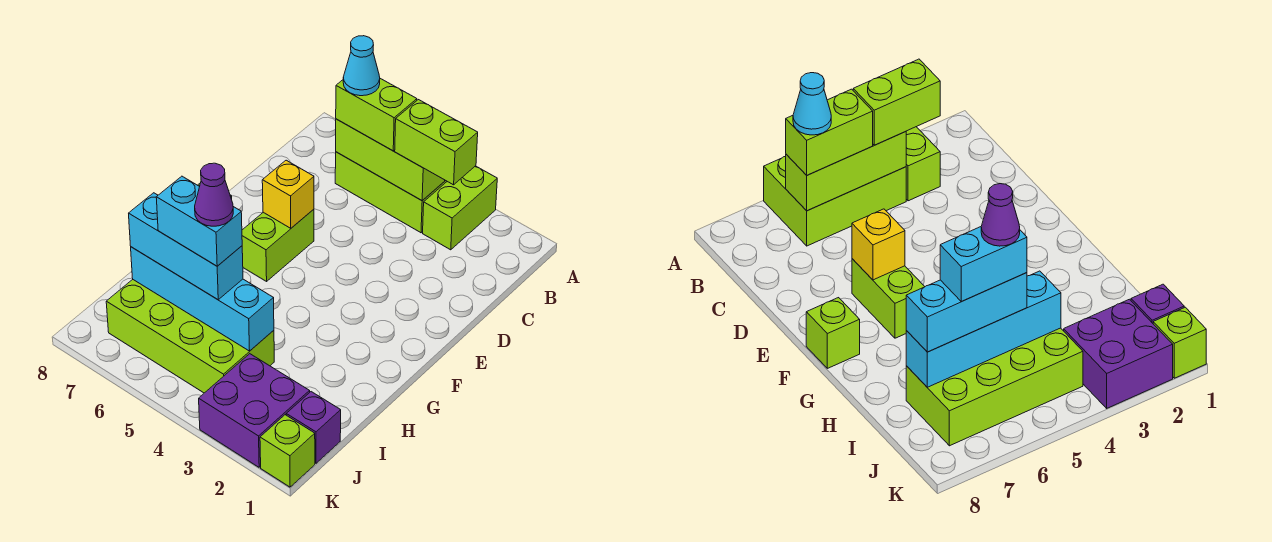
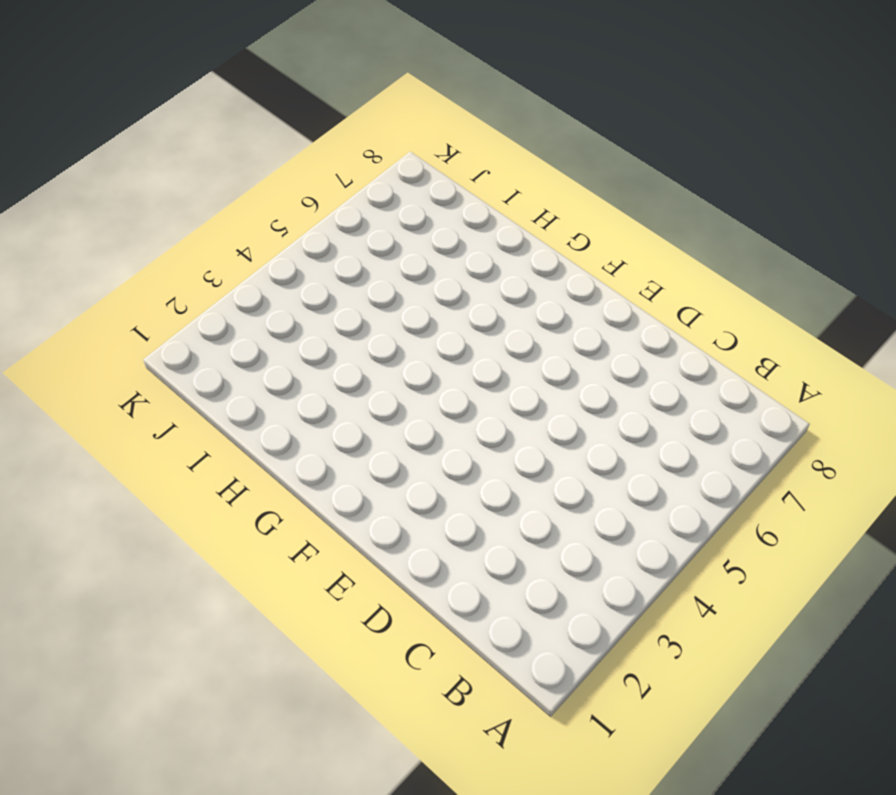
none -> lime brick A3:B3 level 1
none -> lime brick A4:B6 level 1
none -> lime brick E6:F6 level 1

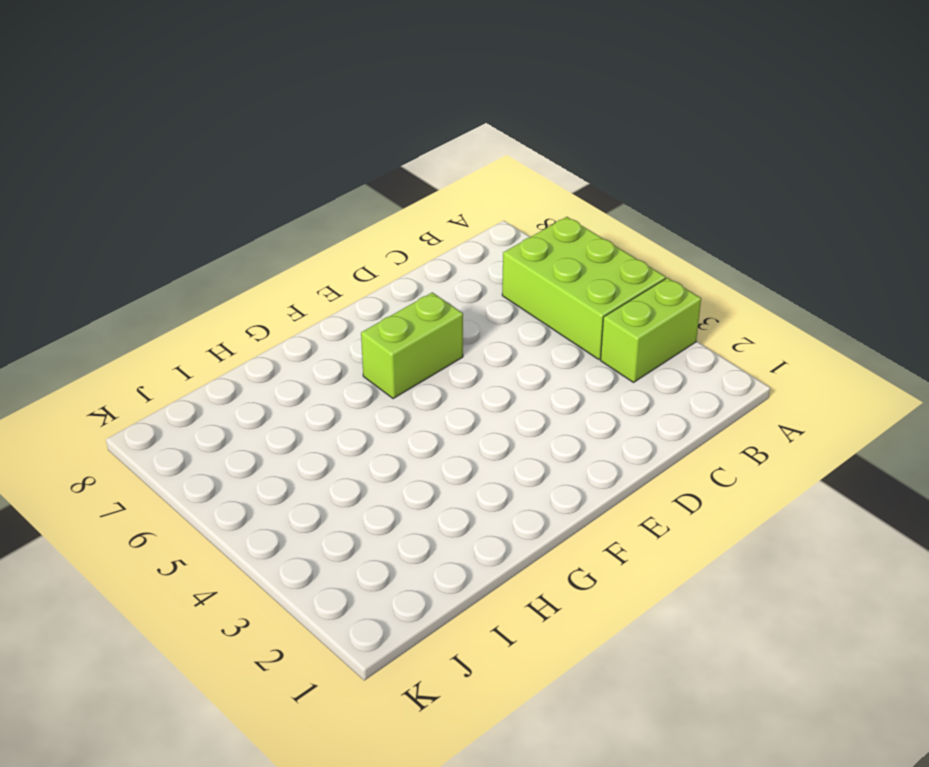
none -> lime brick F8 level 1
none -> lime brick I4:J7 level 1
none -> purple brick J1 level 1

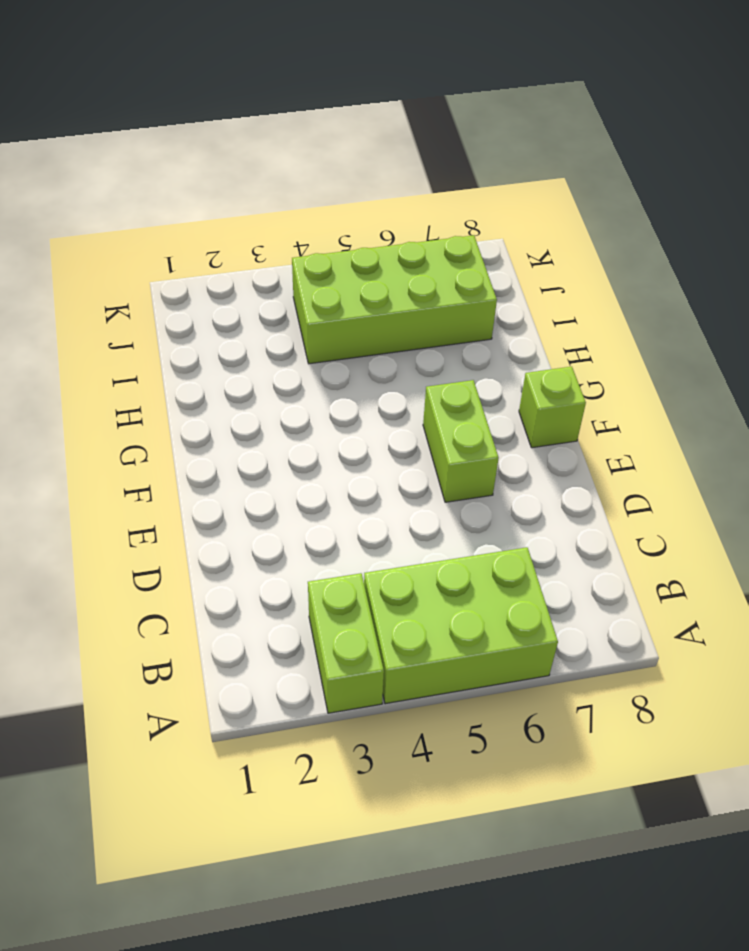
none -> purple brick J1 level 1
none -> purple brick J2:K3 level 1
none -> lime brick K1 level 1

